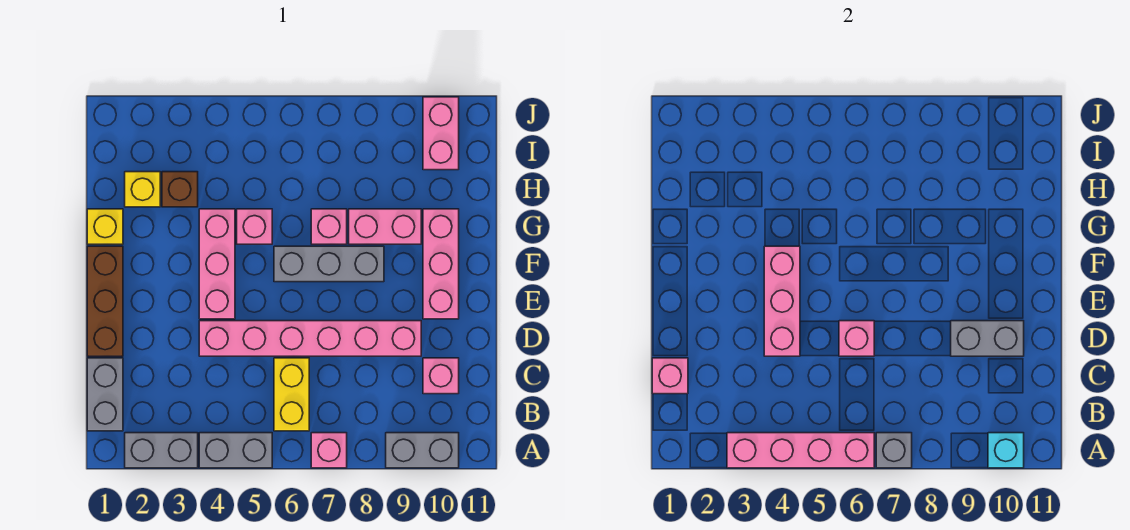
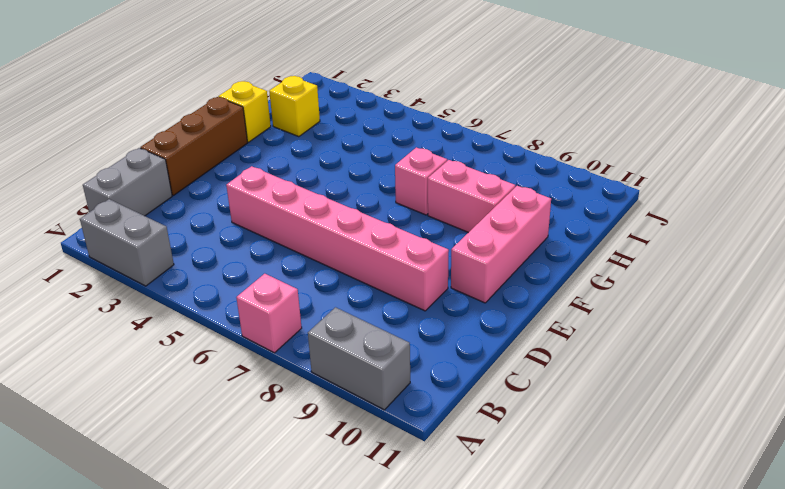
none -> grey brick A4:A5 level 1
none -> yellow brick B6:C6 level 1
none -> pink brick C10 level 1

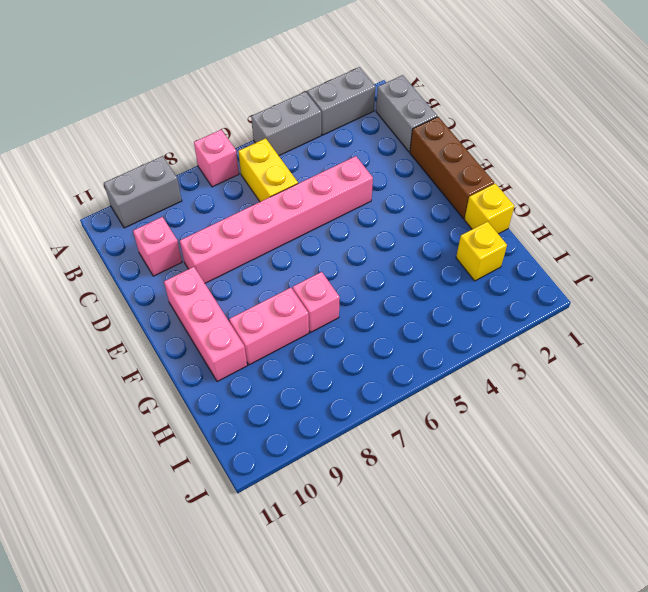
none -> pink brick E4:G4 level 1
none -> grey brick F6:F8 level 1
none -> pink brick G5 level 1

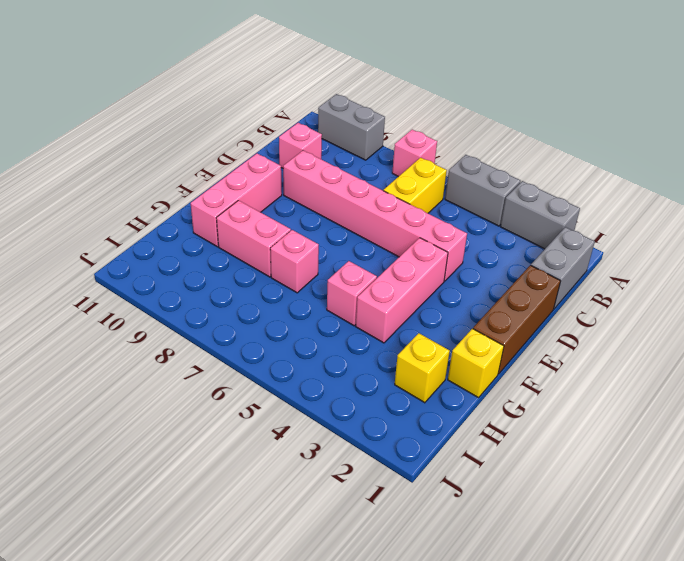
none -> grey brick F6:F8 level 1
none -> brown brick H3 level 1
none -> pink brick I10:J10 level 1

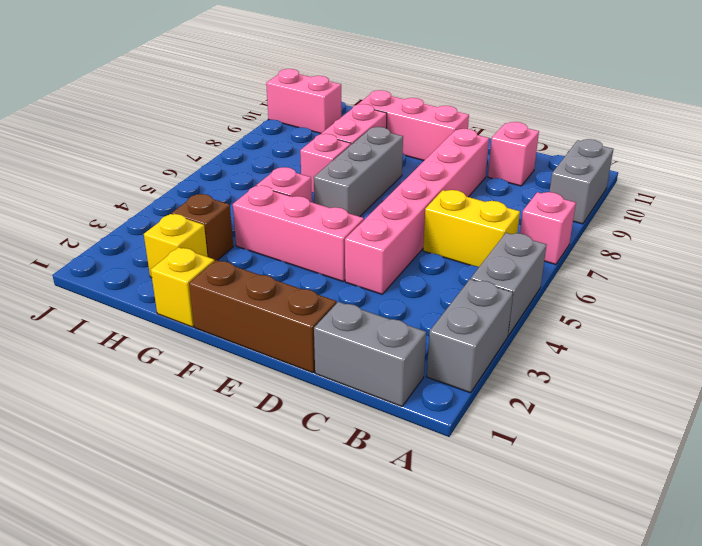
none -> pink brick A3:A6 level 2
none -> grey brick A7 level 2
none -> cyan brick A10 level 2

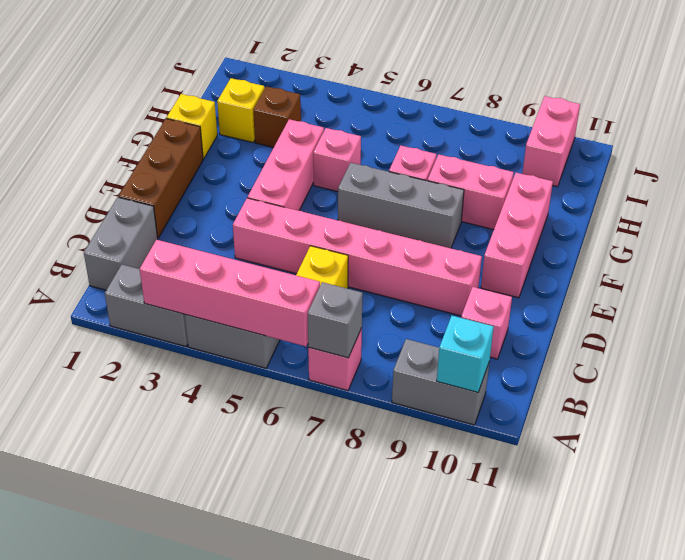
none -> pink brick C1 level 2
none -> pink brick D4:F4 level 2
none -> pink brick D6 level 2

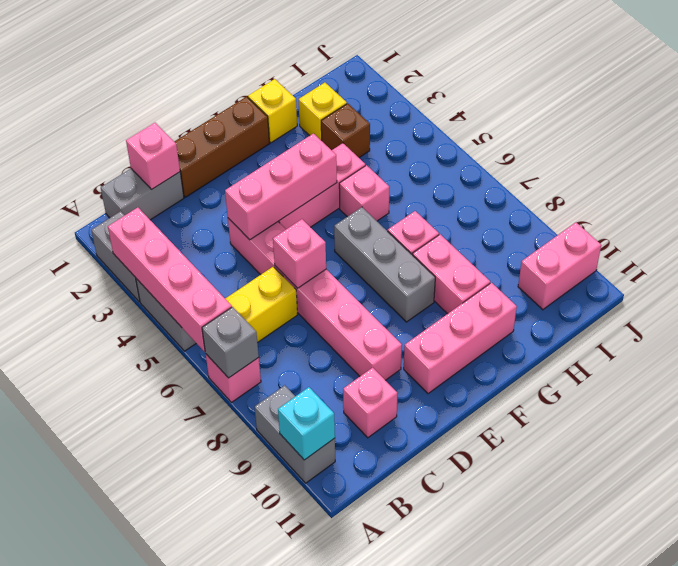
none -> grey brick D9:D10 level 2

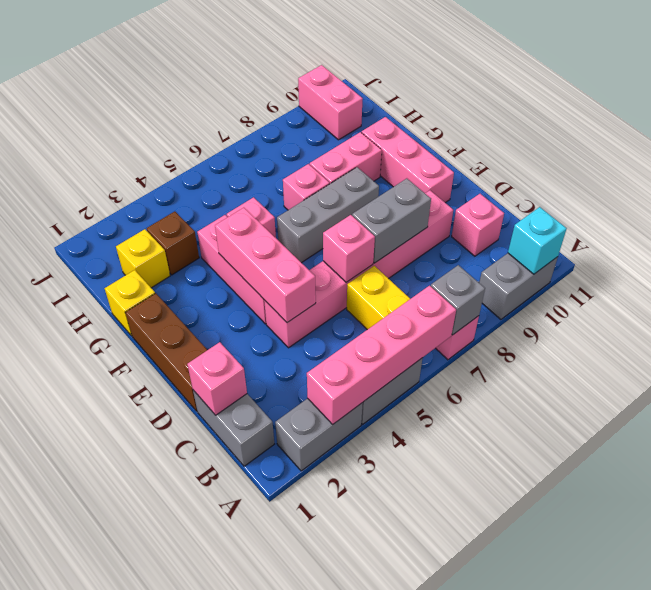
grey brick D7:D8 level 2 -> grey brick D9:D10 level 2

